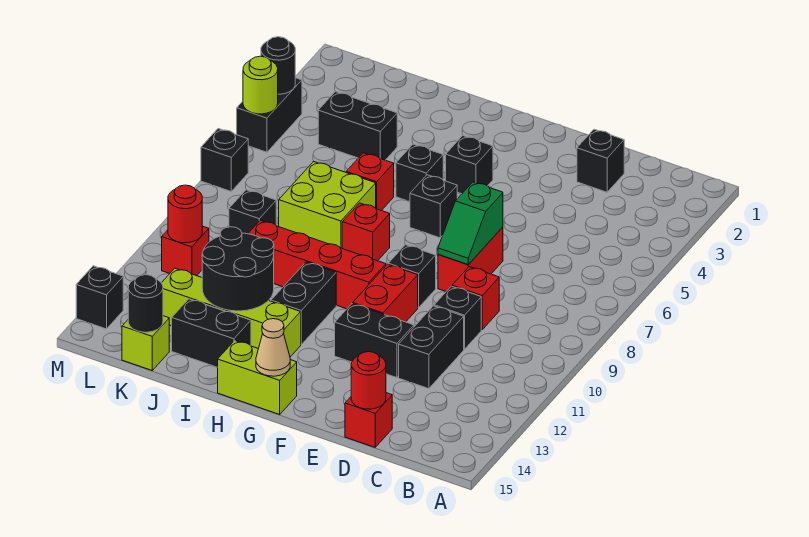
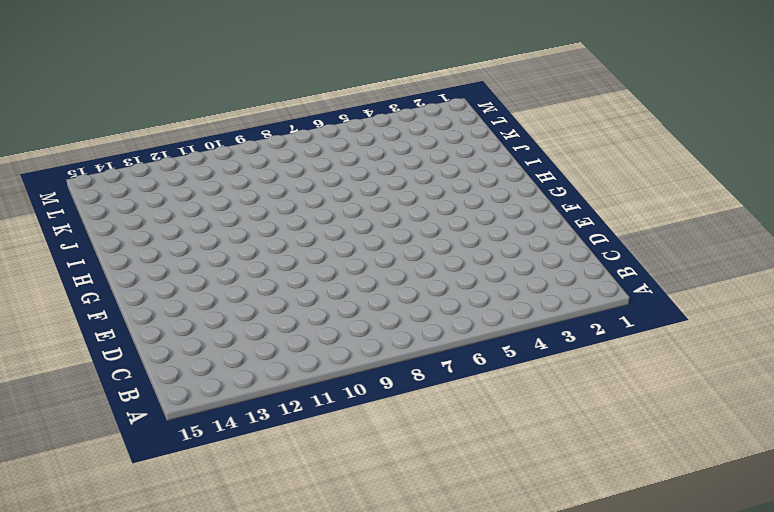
none -> black brick D2 level 1
none -> red brick D9 level 1
none -> black brick D10 level 1
none -> black brick D11:D12 level 1

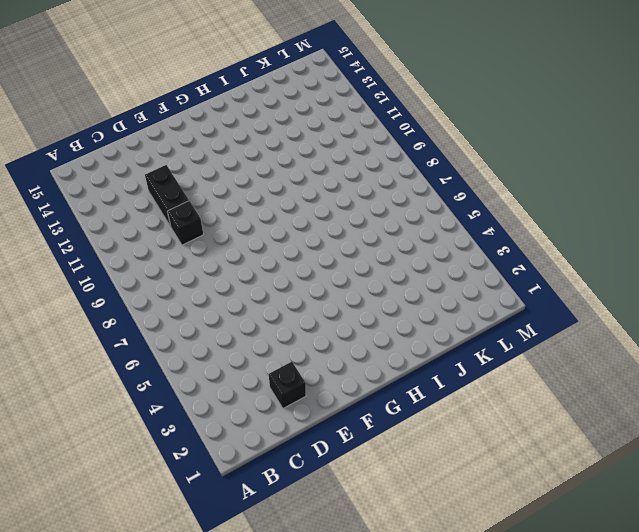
none -> red brick D9 level 1
none -> red brick D15 level 1
none -> red brick E7:E8 level 1
none -> black brick E12:F12 level 1

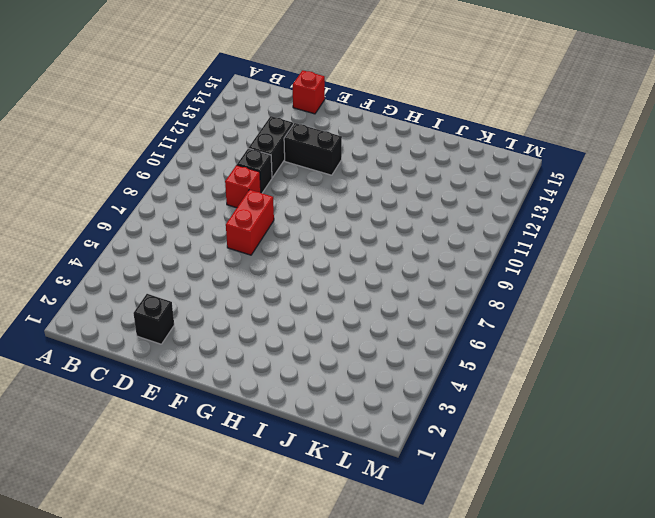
none -> black brick F9 level 1
none -> red brick F10:F11 level 1
none -> black brick G4 level 1
none -> black brick G6 level 1

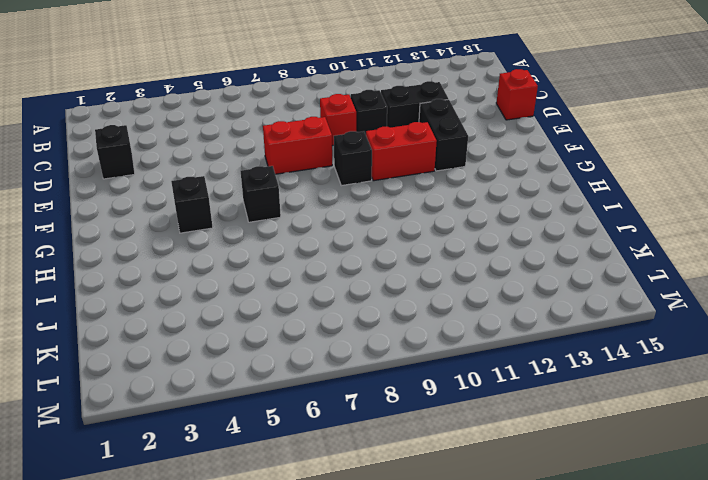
none -> red brick G10:J10 level 1
none -> lime brick G15:H15 level 1
none -> black brick H5 level 1
none -> red brick H8 level 1

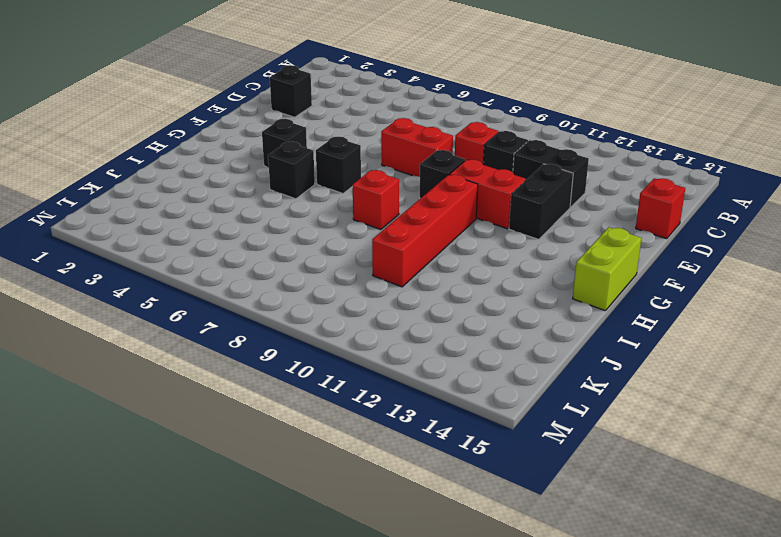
none -> black brick H11:H12 level 1
none -> lime brick H13:K13 level 1
none -> red brick I6 level 1
none -> lime brick I7:J8 level 1

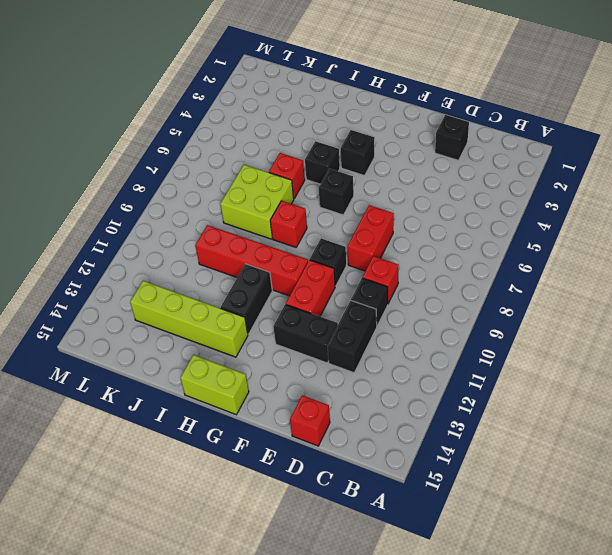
none -> black brick I14:J14 level 1
none -> black brick J4:K4 level 1
none -> black brick K9 level 1
none -> lime brick K15 level 1

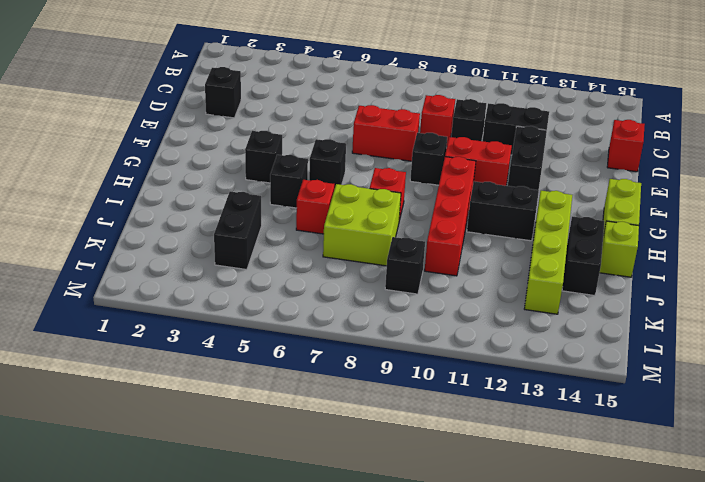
lime brick I15 level 1 -> lime brick K15 level 1
none -> red brick L11 level 1
none -> black brick M4:M5 level 1
none -> black brick M7 level 1
none -> black brick M14 level 1

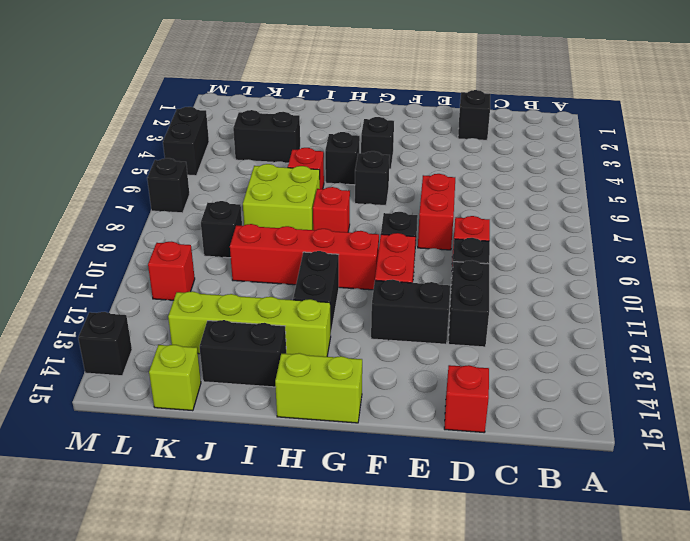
none -> red round brick D15 level 2
none -> green slope E7:E8 level 2 top 7
none -> tan cone G15 level 2
none -> black round brick I12:J13 level 2

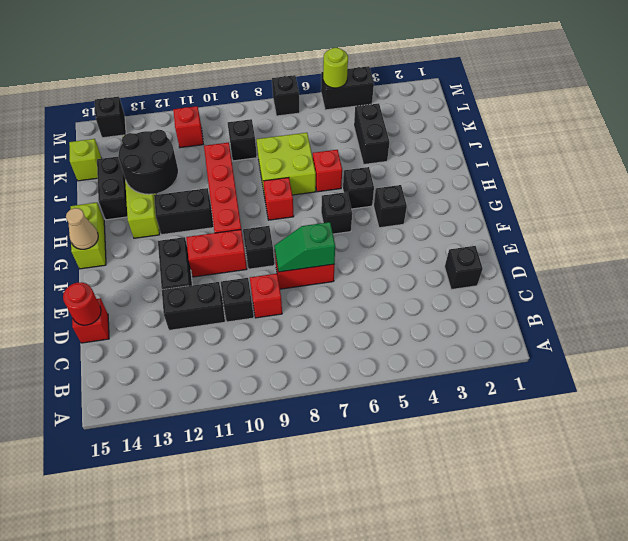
none -> black round brick K15 level 2
none -> red round brick L11 level 2
none -> black round brick M4 level 2

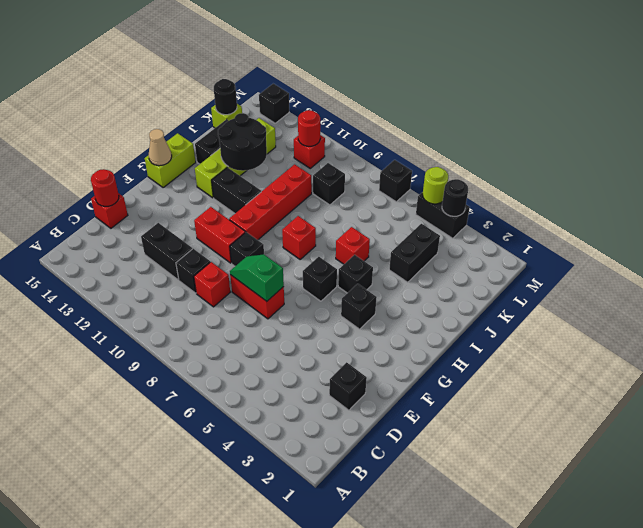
none -> black brick E12:F12 level 1
none -> lime brick I7:J8 level 1

